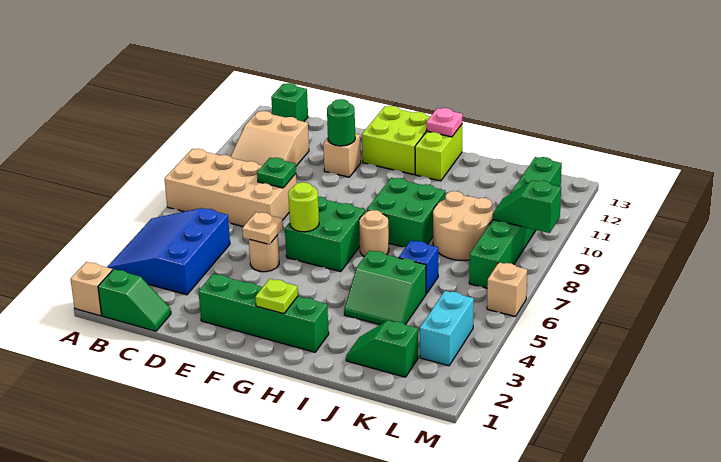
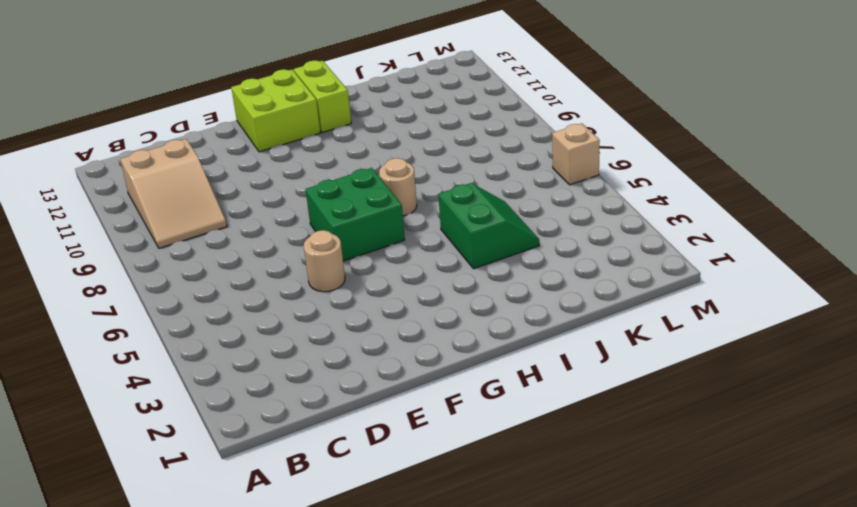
green slope I4:J5 level 1 top I -> green slope I4:J5 level 1 top 5
none -> tan brick A1 level 1
none -> blue slope A3:C5 level 1 top C
none -> tan brick A7:D8 level 1

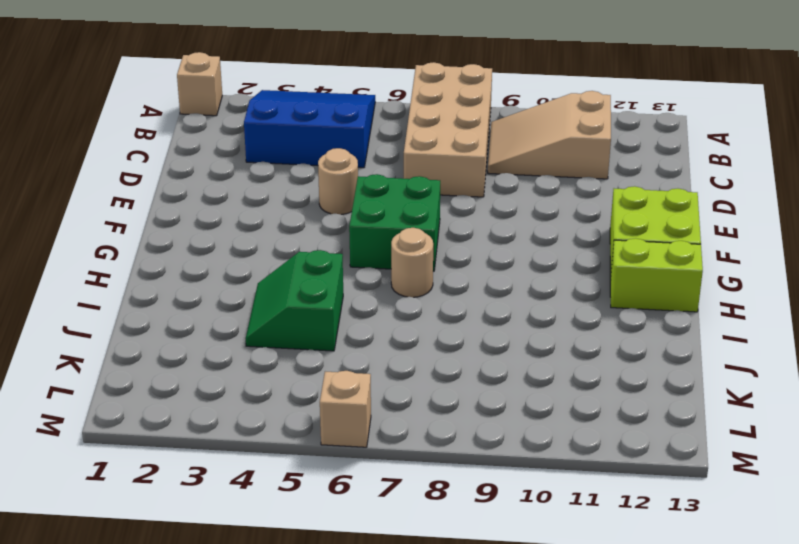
none -> green slope B1:C1 level 1 top B
none -> green brick B13 level 1
none -> green brick E2:H2 level 1

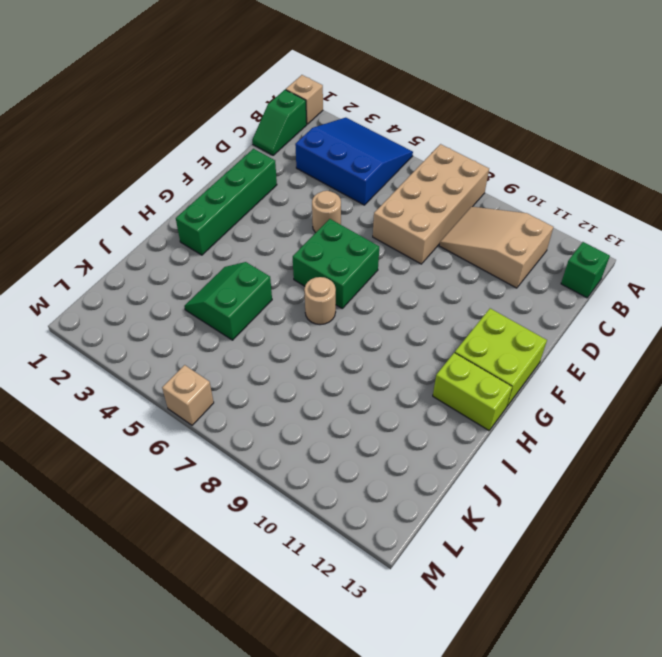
none -> tan brick E11 level 1
none -> green brick H8:I9 level 1
none -> green slope J2:K2 level 1 top K

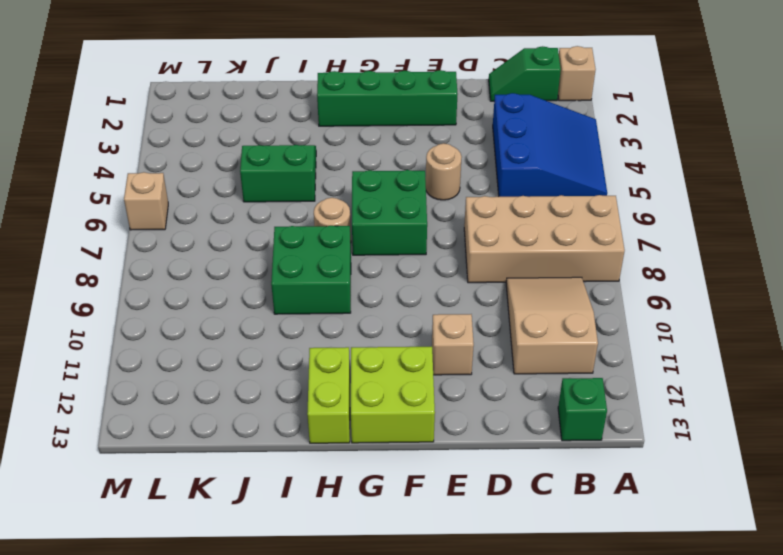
none -> green slope J2:K2 level 1 top K
none -> blue brick J6 level 1
none -> tan round brick J8:K9 level 1

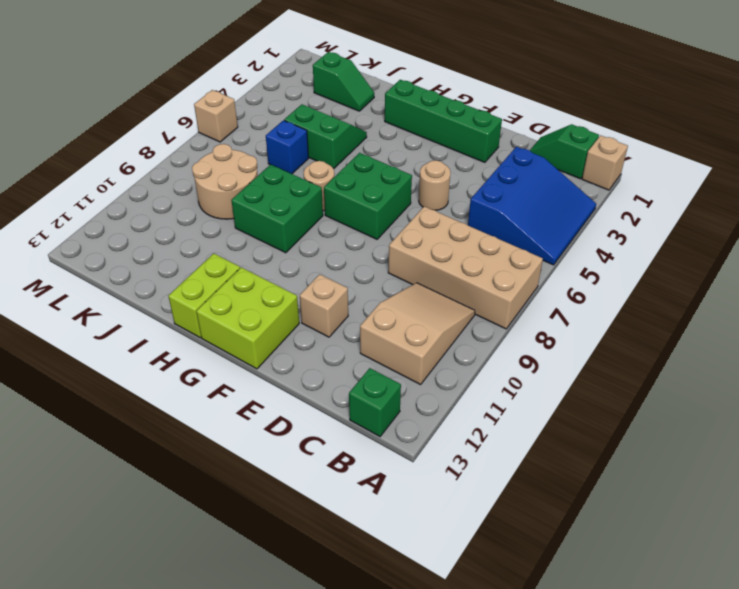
none -> cyan brick L3:L4 level 1
none -> green brick L7:L12 level 1
none -> green plate D8 level 2

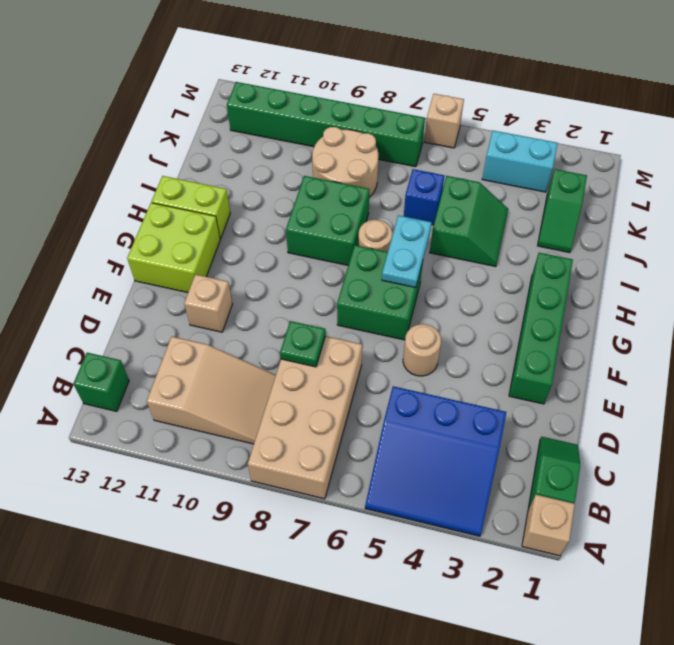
cyan plate G6:H6 level 2 -> none
none -> tan plate E5 level 2
none -> green round brick E11 level 2
none -> lime round brick F6 level 2

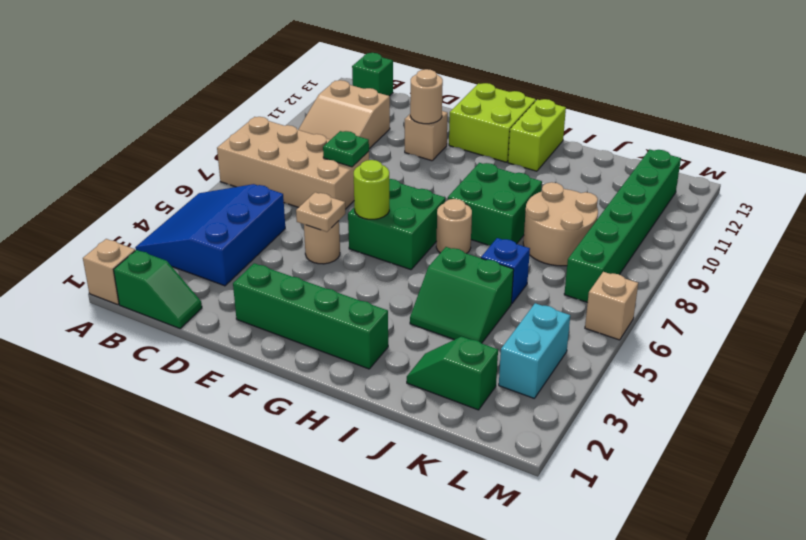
tan round brick E11 level 2 -> green round brick E11 level 2
none -> lime plate G2 level 2
none -> pink plate H13 level 2
none -> green slope L9:M9 level 2 top M

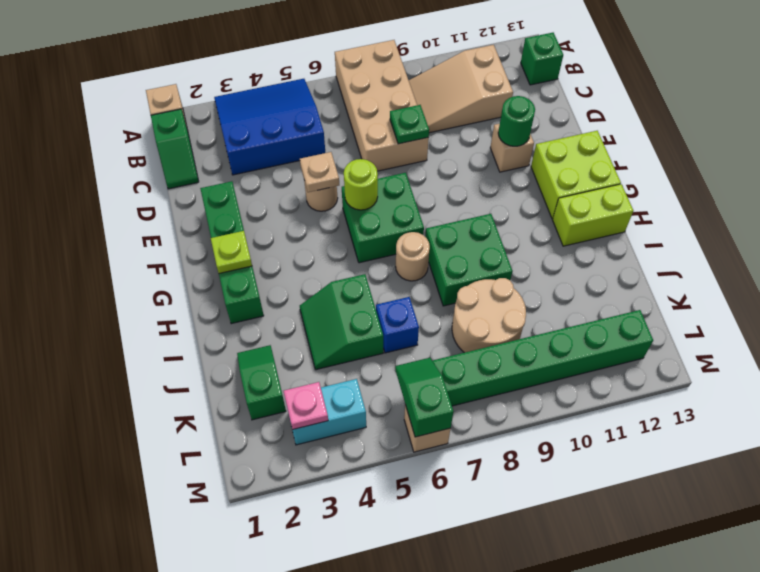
pink plate L3 level 2 -> pink plate H13 level 2
green slope L6:M6 level 2 top M -> green slope L9:M9 level 2 top M

